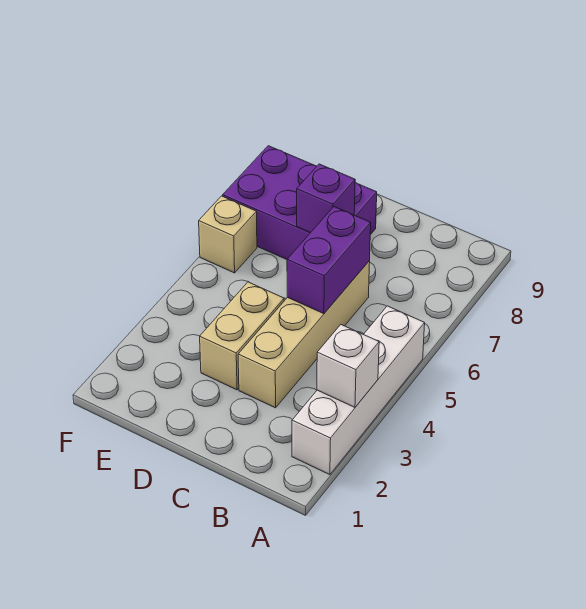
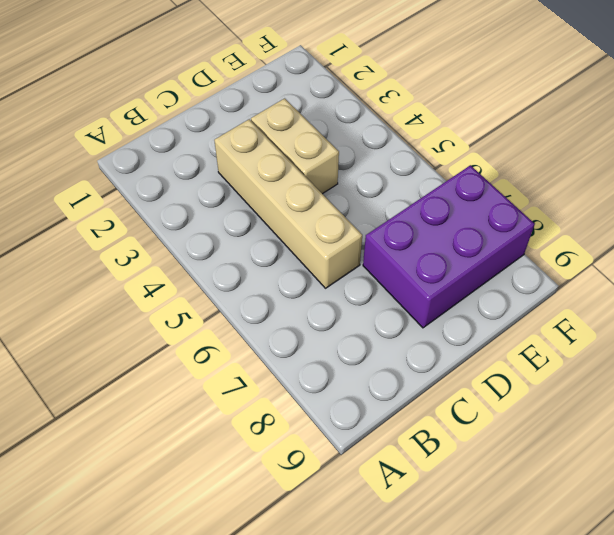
none -> white brick A2:A5 level 1
none -> tan brick F6 level 1

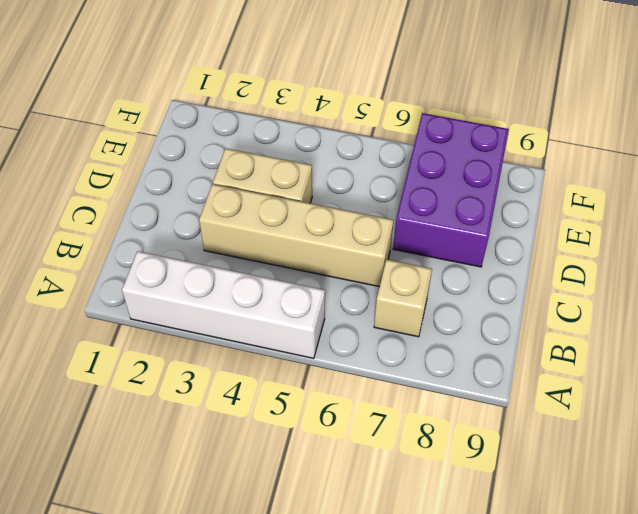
tan brick B7 level 1 -> tan brick F6 level 1
none -> white brick A3 level 2
none -> purple brick C5:C6 level 2

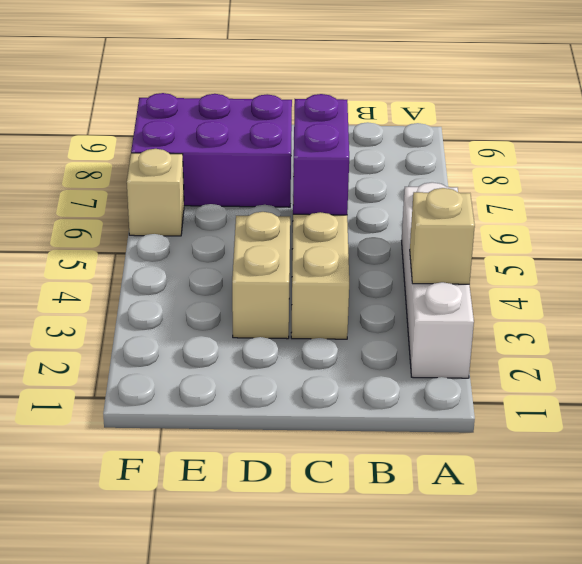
tan brick A3 level 2 -> white brick A3 level 2
none -> purple brick D7 level 2

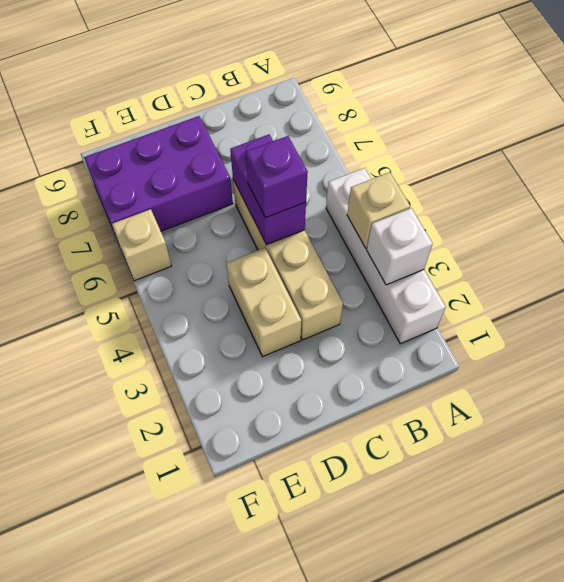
tan brick A4 level 2 -> none
purple brick C5 level 3 -> purple brick D7 level 2

